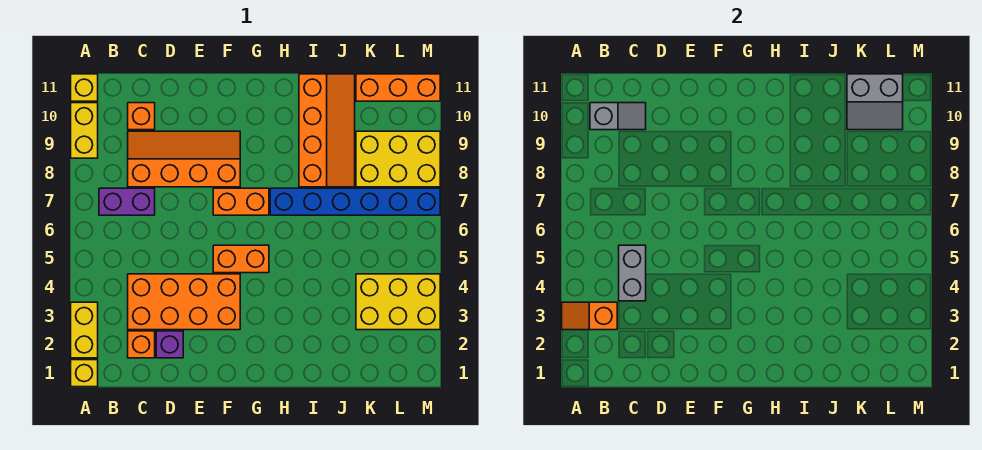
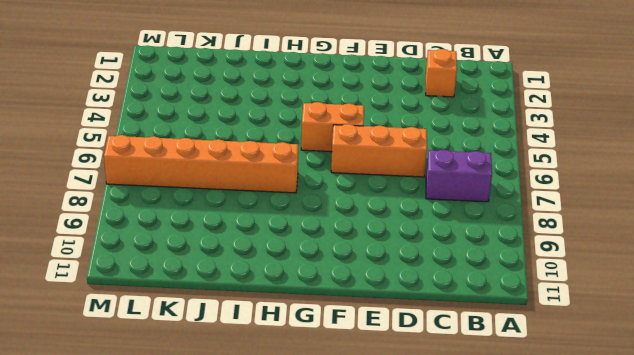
orange brick D6:F6 level 1 -> orange brick K11:M11 level 1
orange brick H7:M7 level 1 -> blue brick H7:M7 level 1
none -> yellow brick A1 level 1
none -> yellow brick A2:A3 level 1
none -> yellow brick A9:A10 level 1

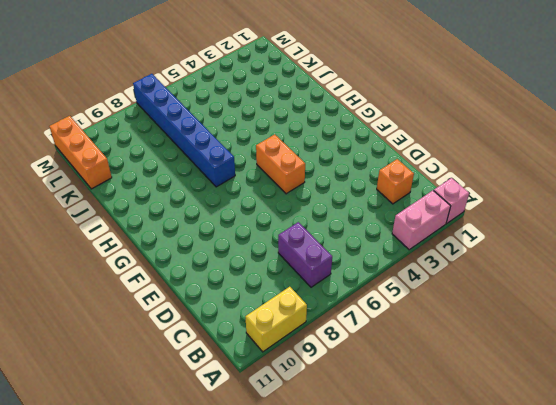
pink brick A1 level 1 -> yellow brick A1 level 1
pink brick A2:A3 level 1 -> yellow brick A2:A3 level 1
none -> yellow brick A11 level 1
none -> orange brick C3:F4 level 1
none -> orange slope C8:F9 level 1 top 8

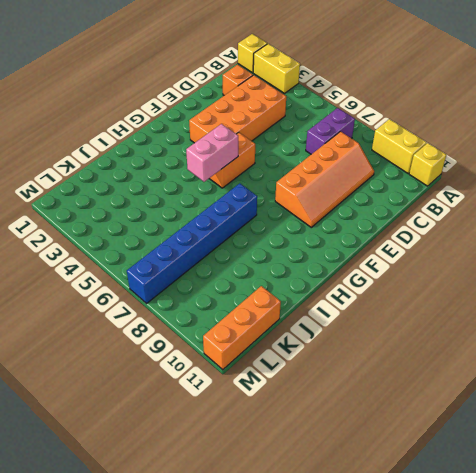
pink brick G5:H5 level 2 -> none
none -> orange brick C10 level 1
none -> purple brick D2 level 1
none -> orange brick F7:G7 level 1

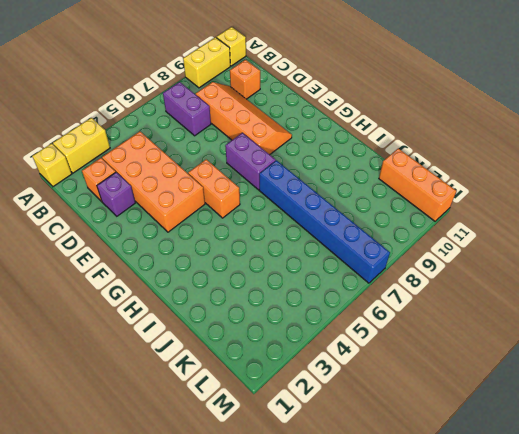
purple brick F7:G7 level 1 -> orange brick F7:G7 level 1
none -> orange slope I8:J11 level 1 top I
none -> yellow brick K3:M4 level 1
none -> yellow brick K8:M9 level 1

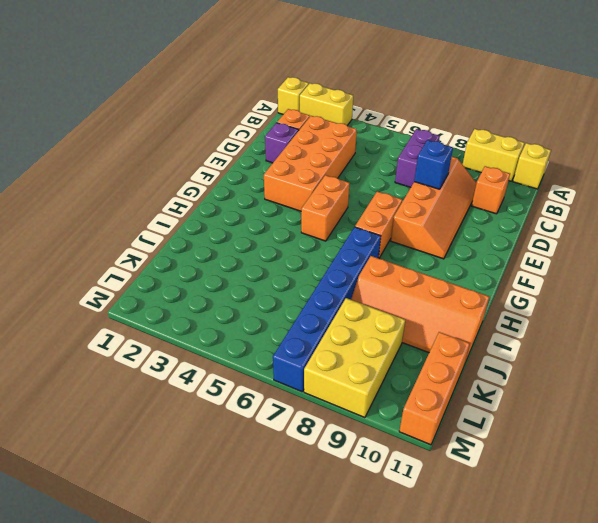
blue brick D8 level 2 -> none
none -> yellow brick K3:M4 level 1
none -> orange slope A3:B3 level 2 top B
none -> grey slope B10:C10 level 2 top B

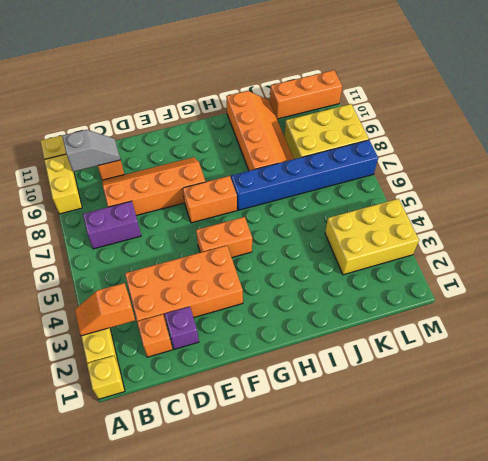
none -> grey brick C4:C5 level 2
none -> grey slope K10:L11 level 2 top 11

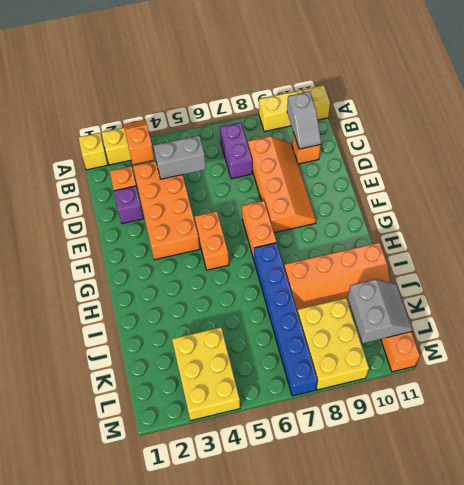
grey slope K10:L11 level 2 top 10 -> grey slope K10:L11 level 2 top 11

